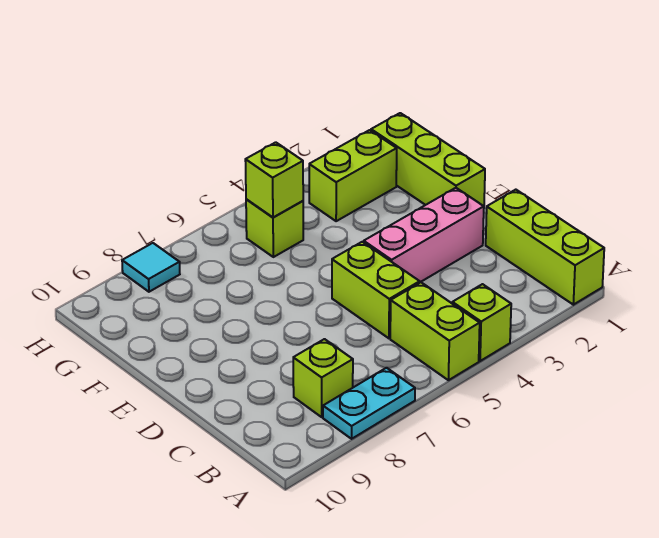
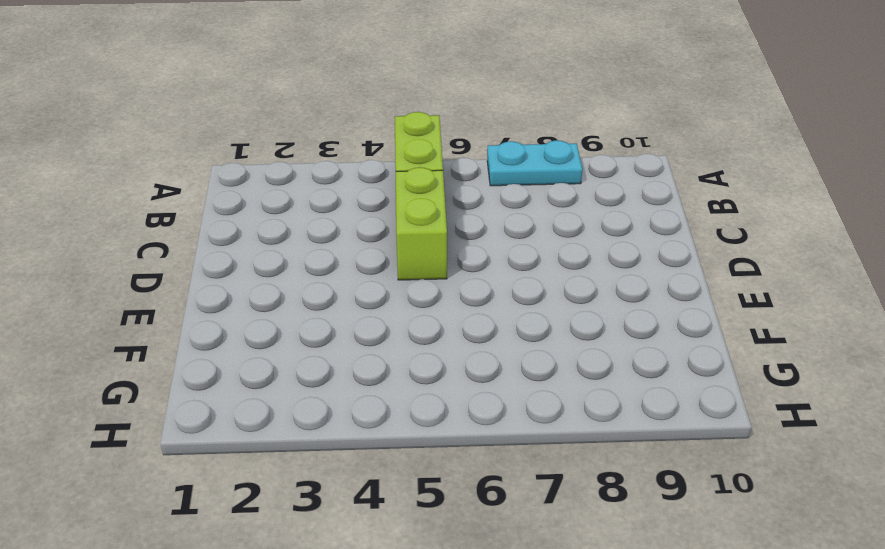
none -> lime brick A1:C1 level 1
none -> lime brick A4 level 1
none -> lime brick B8 level 1

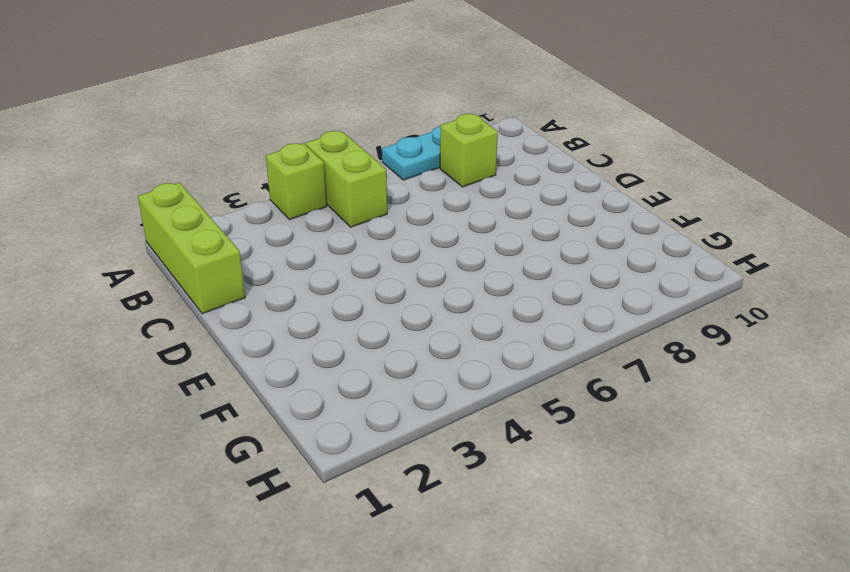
none -> lime brick C5:D5 level 1
none -> pink brick D2:D4 level 1
none -> lime brick E1:G1 level 1

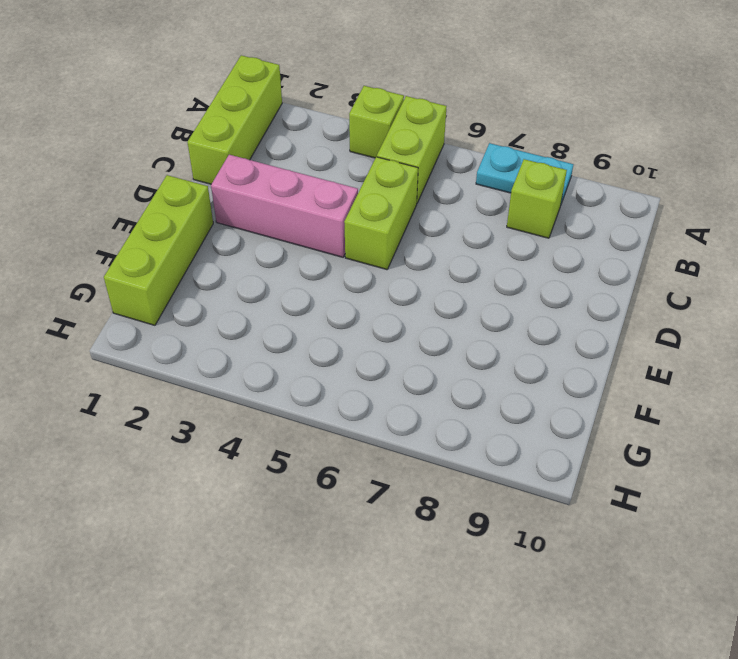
none -> lime brick G2:G3 level 1
none -> lime brick G5 level 1
none -> cyan tile H8 level 1

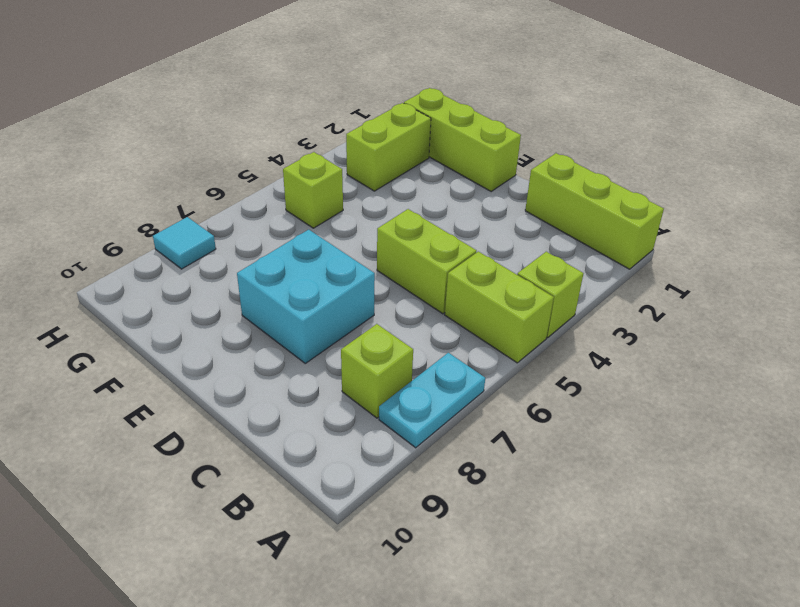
cyan brick D7:E8 level 1 -> none
none -> pink brick D2:D4 level 1
none -> lime brick G5 level 2

